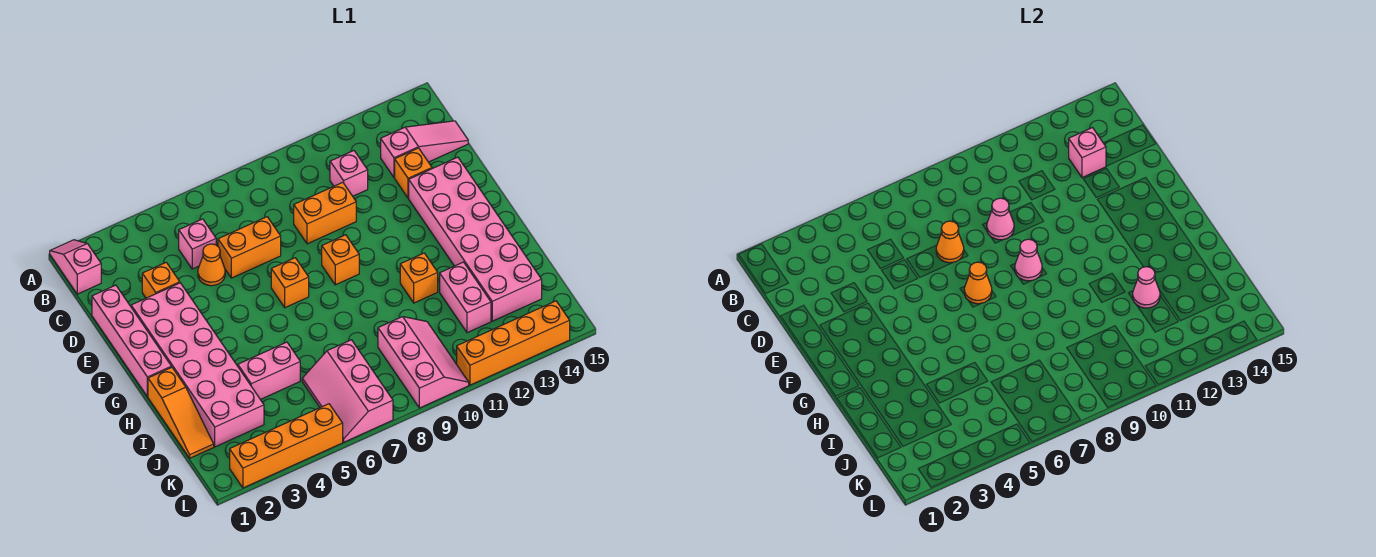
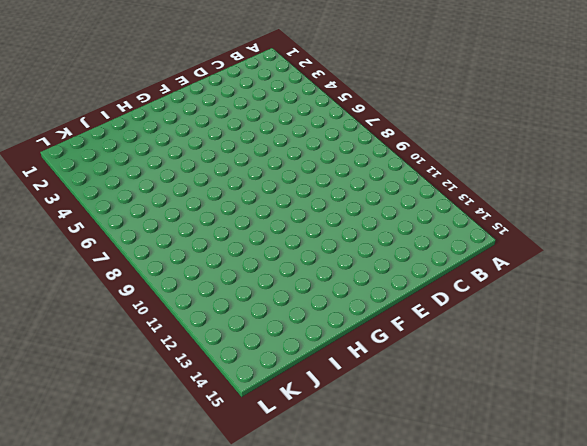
none -> pink slope A1:B1 level 1 top B
none -> pink brick C5 level 1
none -> pink brick C11 level 1

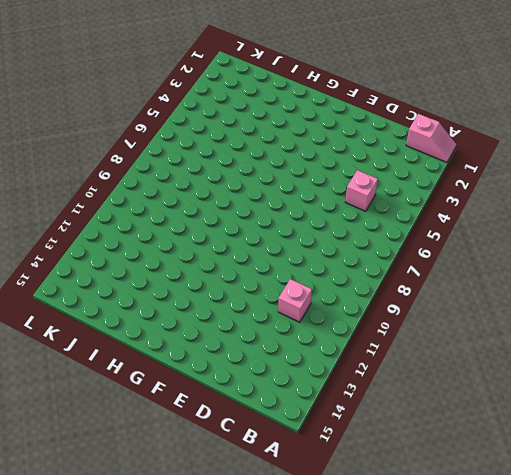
none -> pink slope C13:C15 level 1 top 13
none -> pink brick D1:G1 level 1
none -> orange brick D3 level 1

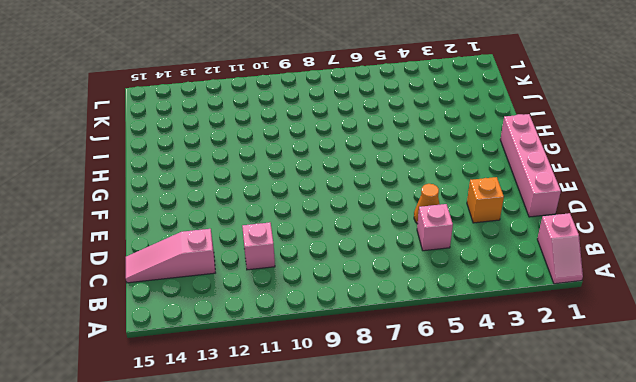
none -> orange brick D6:D7 level 1
none -> orange brick D9:D10 level 1
none -> orange brick D13 level 1

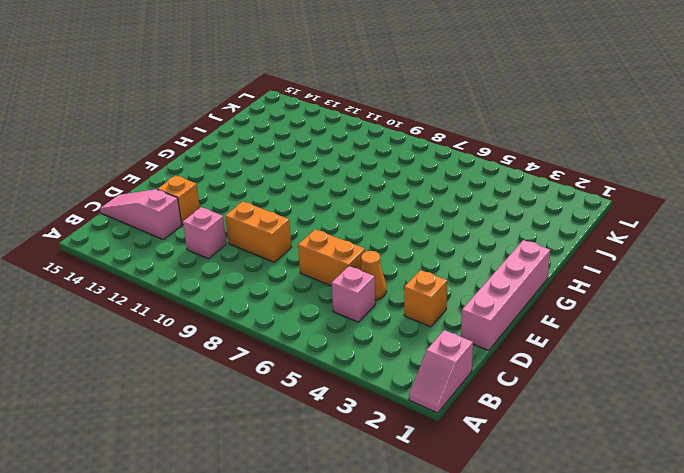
none -> pink brick E2:J3 level 1
none -> pink brick E13:J14 level 1
none -> orange brick F7 level 1

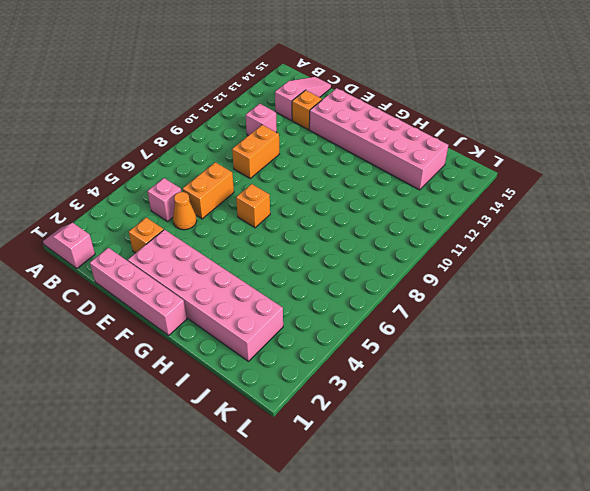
none -> orange brick F9 level 1
none -> orange slope H1:J1 level 1 top H
none -> orange brick H11 level 1

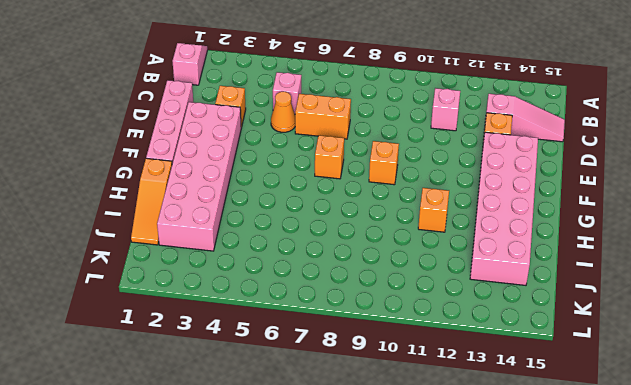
none -> orange brick D9:D10 level 1
none -> pink brick I4:I5 level 1
none -> pink brick I12:J12 level 1

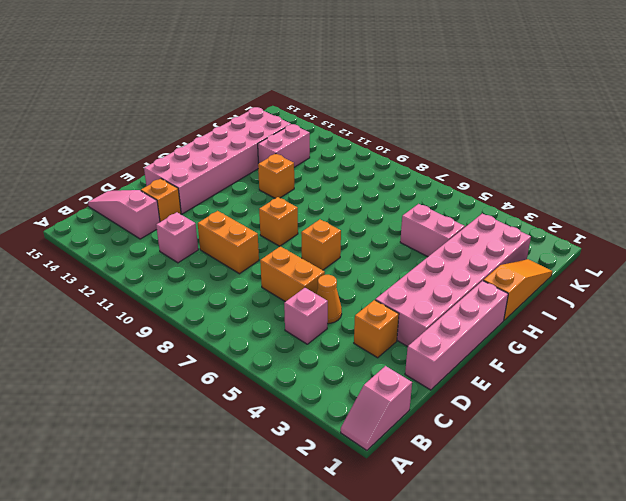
none -> pink slope J6:L7 level 1 top 7
none -> pink slope J9:L10 level 1 top 9
none -> orange brick L2:L5 level 1

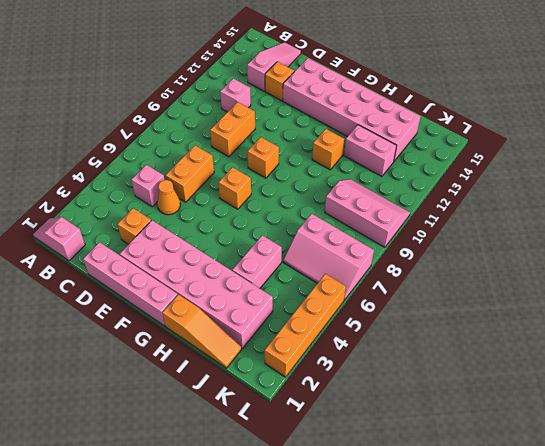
none -> orange brick L11:L14 level 1
none -> pink brick C13 level 2
none -> orange cone D7 level 2

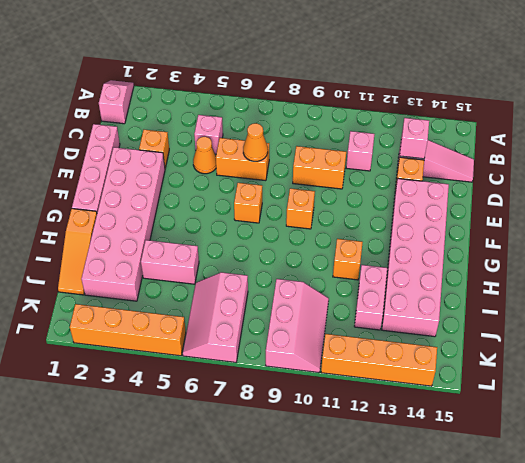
none -> pink cone D9 level 2
none -> orange cone F7 level 2
none -> pink cone F9 level 2

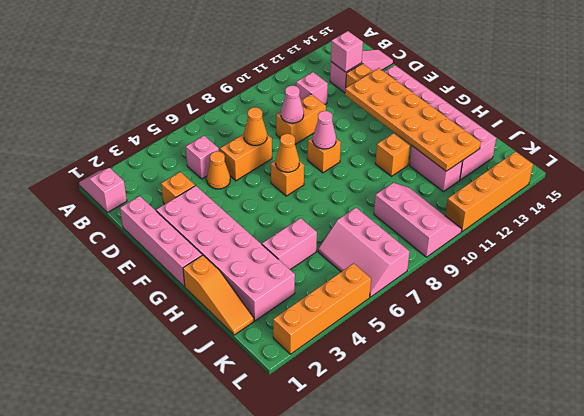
orange plate E12:J13 level 2 -> pink cone I12 level 2

